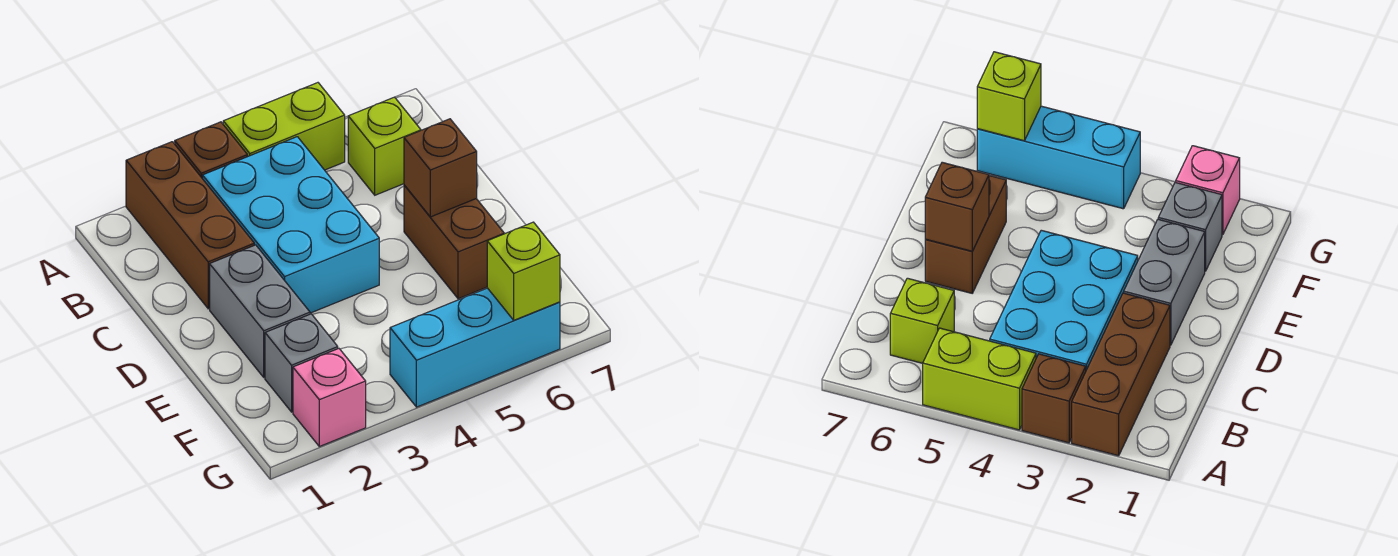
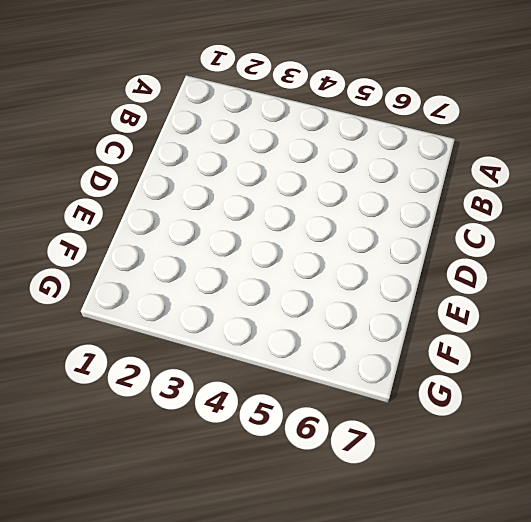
none -> brown brick A2:C2 level 1
none -> brown brick A3 level 1
none -> lime brick A4:A5 level 1

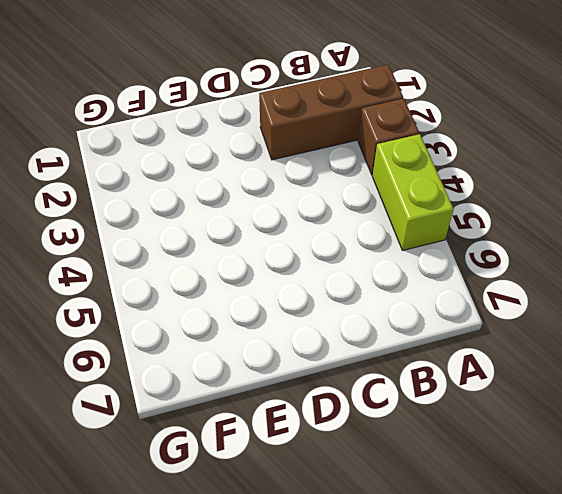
none -> cyan brick B3:D4 level 1
none -> lime brick B6 level 1
none -> grey brick D2:E2 level 1

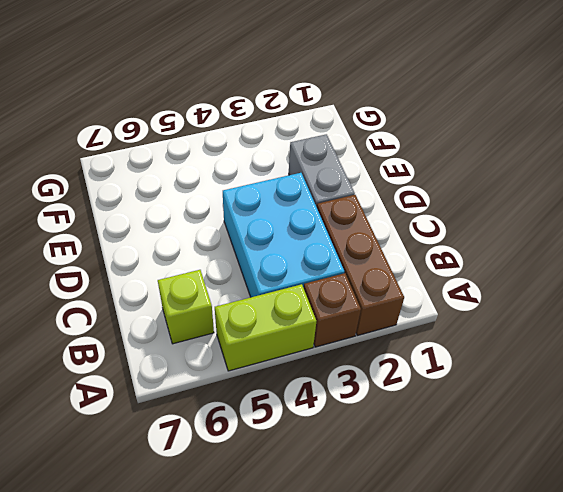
none -> brown brick D6:E6 level 1
none -> grey brick F2 level 1
none -> pink brick G2 level 1

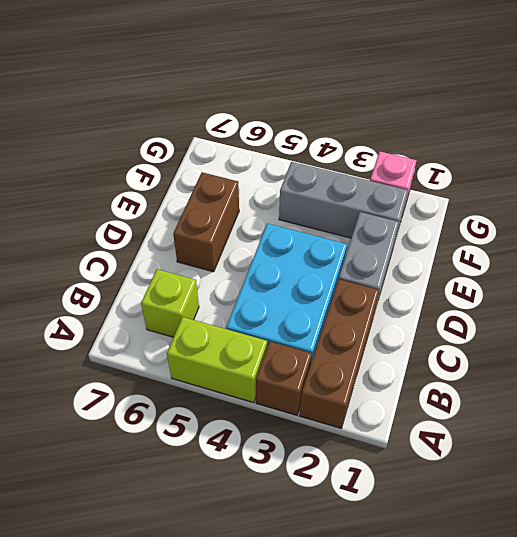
grey brick F2:F4 level 1 -> grey brick F2 level 1
none -> cyan brick G4:G6 level 1
none -> brown brick D6 level 2
none -> lime brick G6 level 2

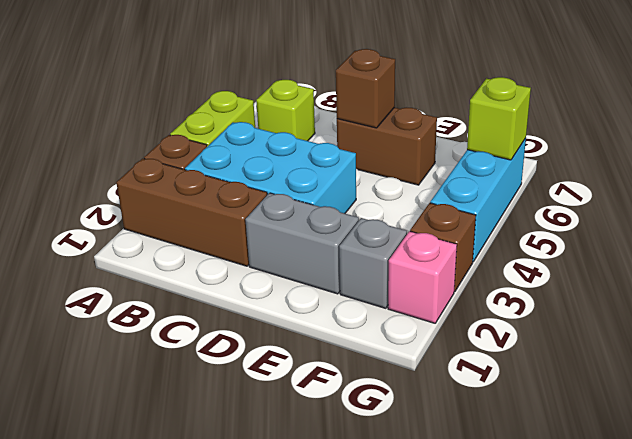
brown brick G3 level 1 -> none

